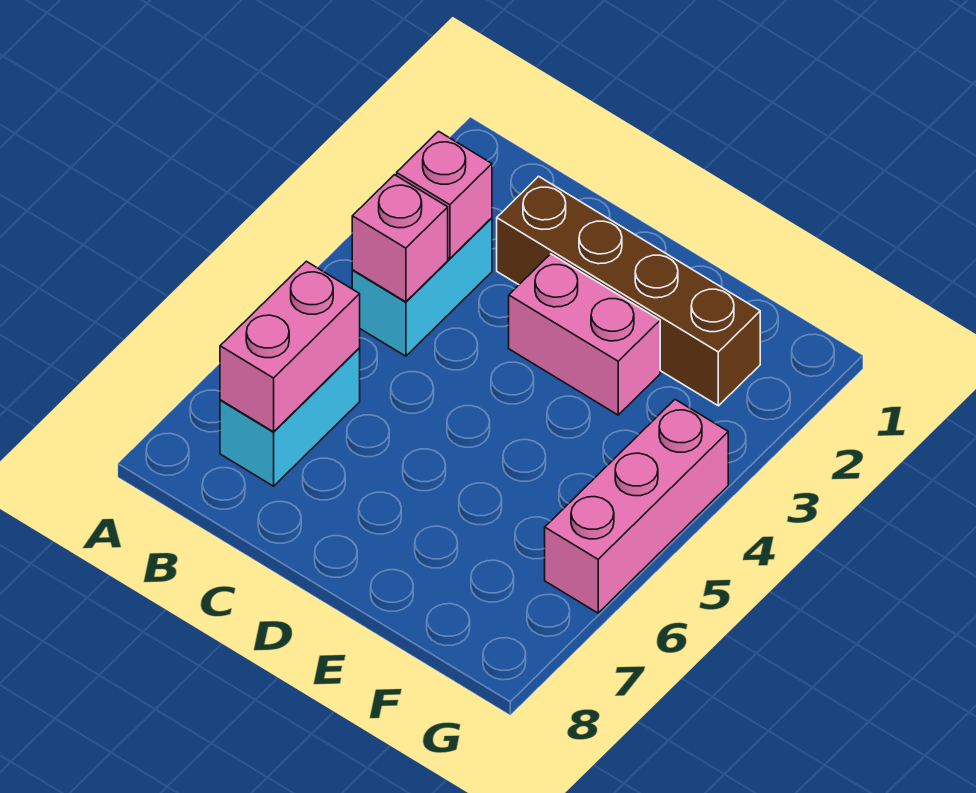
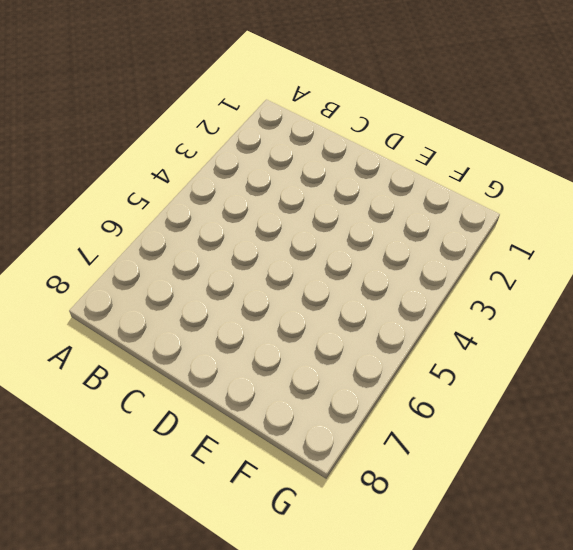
none -> cyan brick B3:B4 level 1
none -> cyan brick B6:B7 level 1

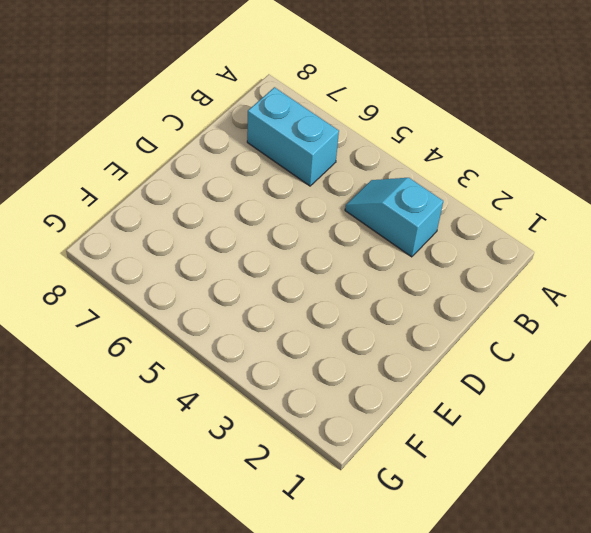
cyan slope B3:B4 level 1 top 3 -> cyan brick B3:B4 level 1
none -> brown brick C2:F2 level 1
none -> pink brick D3:E3 level 1

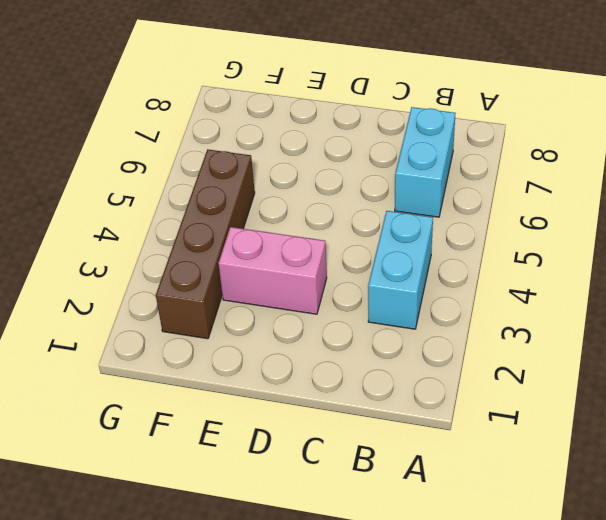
brown brick F2:F5 level 1 -> brown brick C2:F2 level 1
none -> pink brick G4:G6 level 1
none -> pink brick B3 level 2

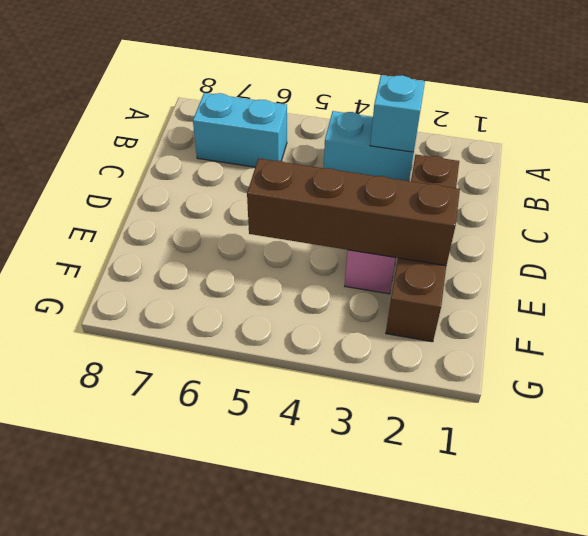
cyan brick B3 level 2 -> pink brick B3 level 2
brown brick E2:E5 level 2 -> none
none -> pink brick G4:G6 level 1
none -> pink brick B4 level 2

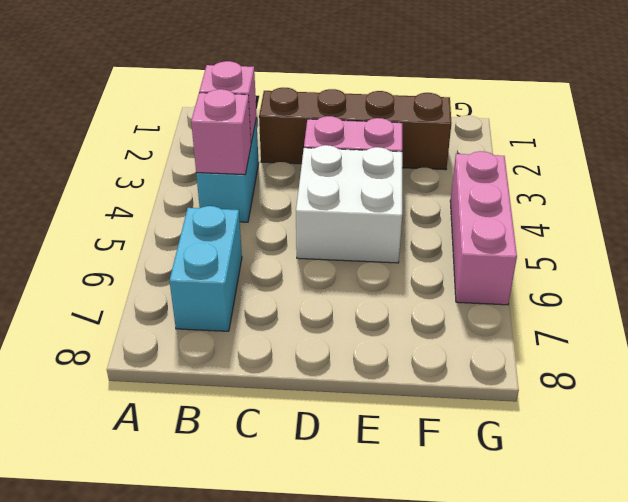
white brick D4:E5 level 1 -> none
none -> pink brick B6:B7 level 2

